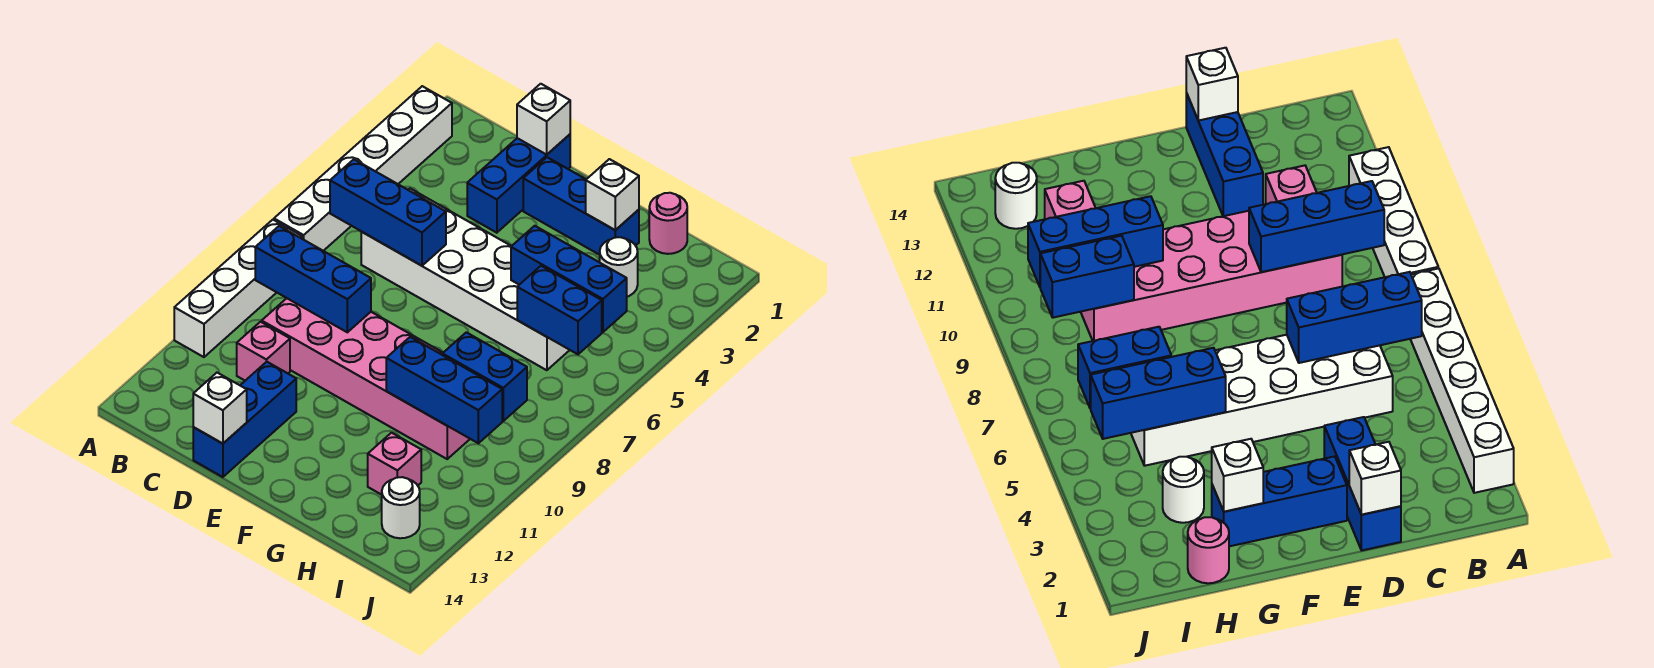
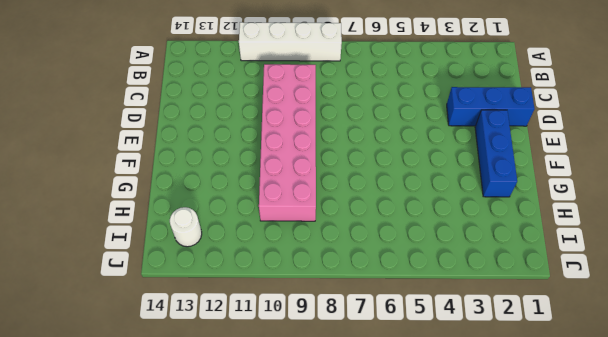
none -> white brick A2:A7 level 1
none -> white brick C5:H6 level 1
none -> pink brick C11 level 1

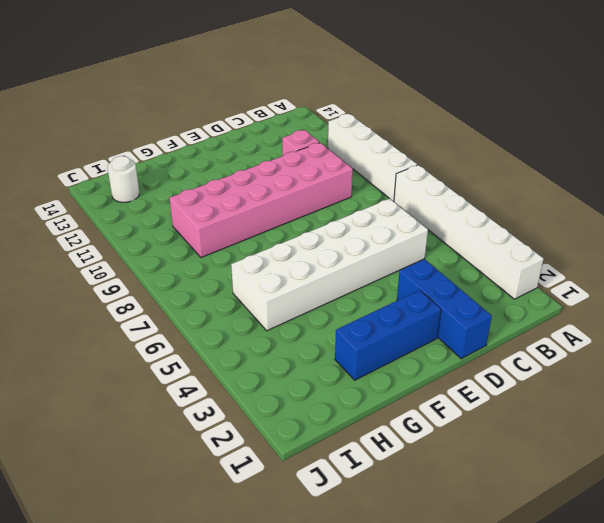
none -> blue brick D12:D14 level 1
none -> pink round brick H1 level 1
none -> white round brick H3 level 1

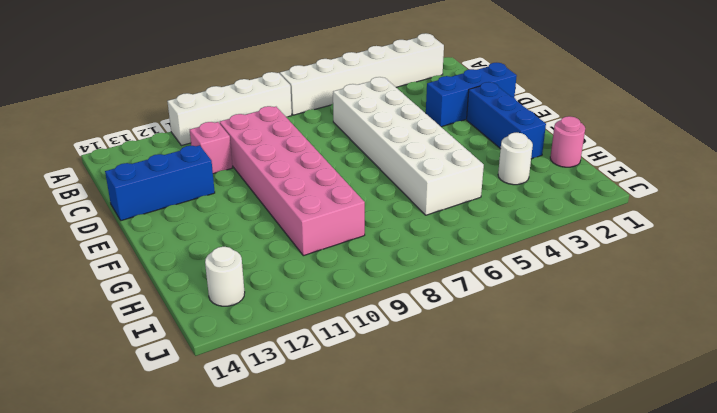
none -> pink brick H12 level 1
none -> blue brick B6:D6 level 2
none -> blue brick B9:D9 level 2

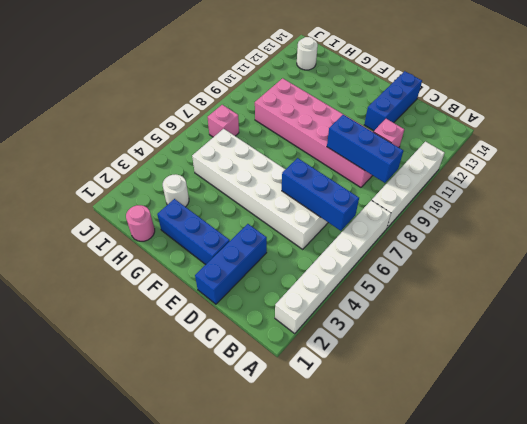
pink brick I7 level 1 -> pink brick H12 level 1
none -> white brick D1 level 2
none -> white brick D14 level 2
none -> white brick G2 level 2

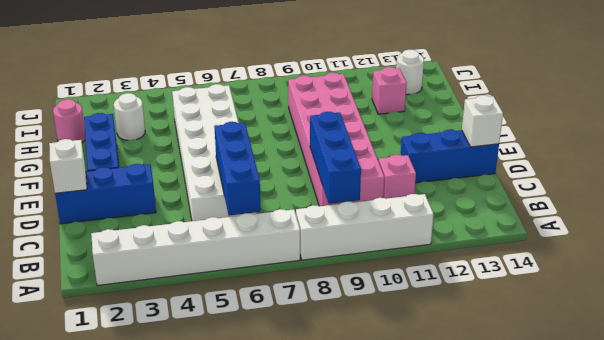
none -> white brick G2 level 2
none -> blue brick G5:I5 level 2
none -> blue brick G10:I10 level 2

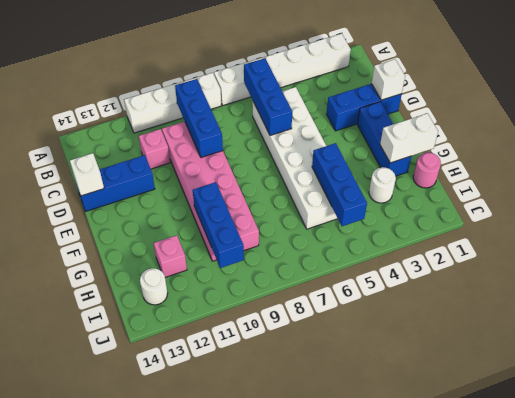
white brick G1:G2 level 2 -> white brick G2 level 2
none -> blue brick H6:I6 level 2
none -> blue brick H9:I9 level 2

